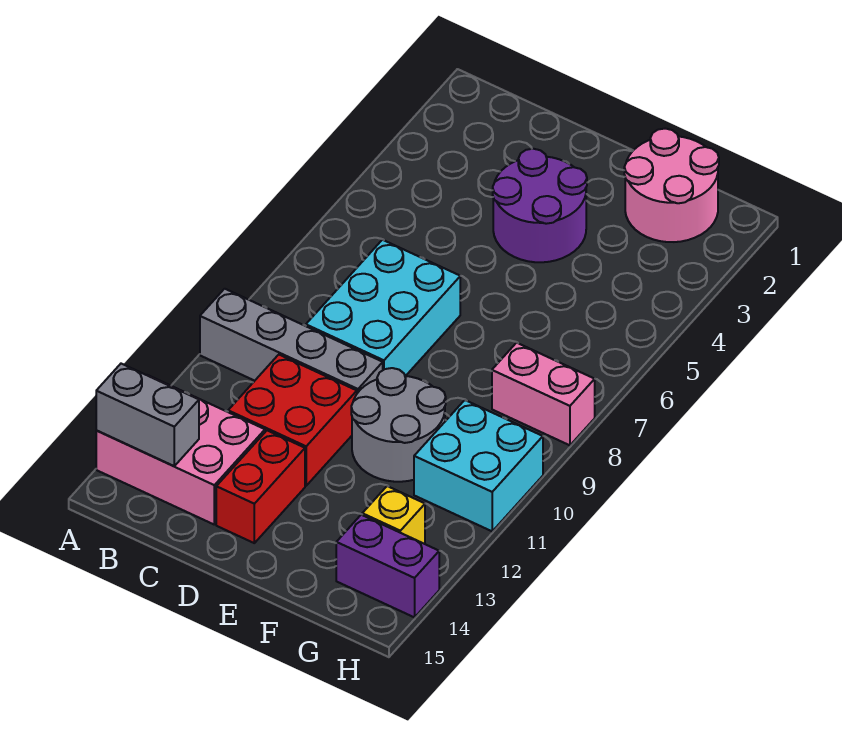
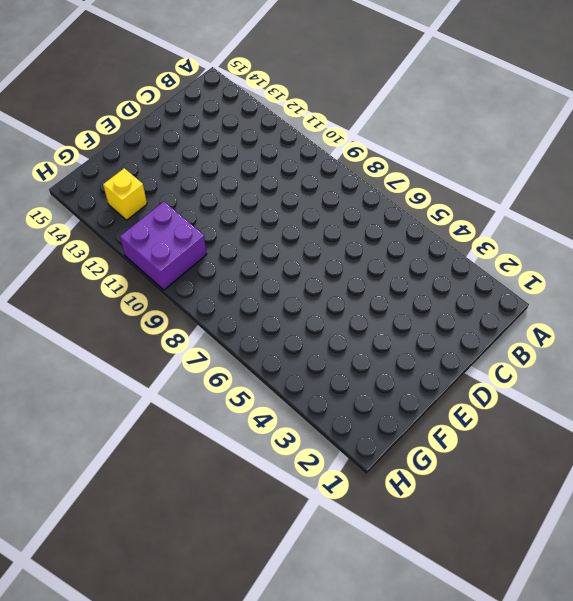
purple brick G10:H11 level 1 -> cyan brick G10:H11 level 1
none -> grey brick A10:D10 level 1
none -> pink brick A13:C14 level 1
none -> cyan brick C7:D9 level 1

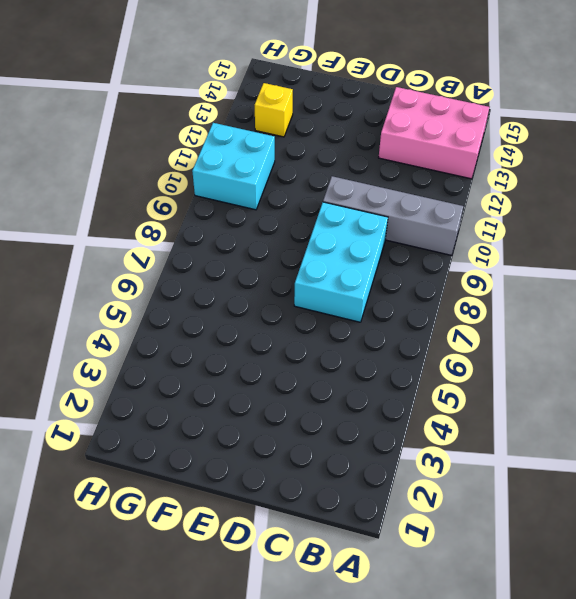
none -> red brick C11:D12 level 1
none -> purple round brick D3:E4 level 1
none -> red brick D13:D14 level 1

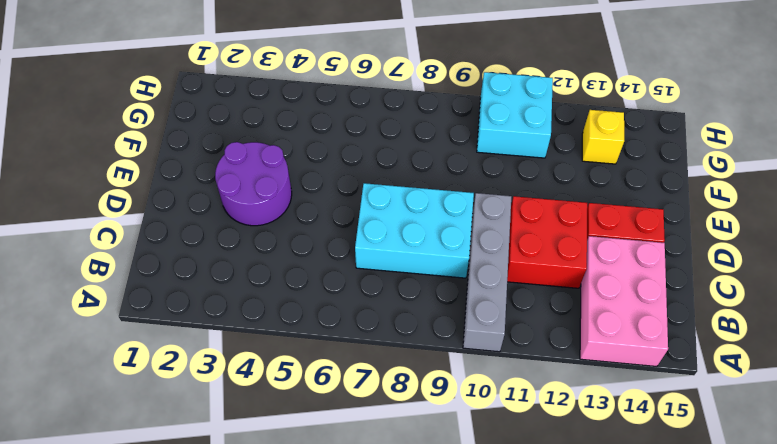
none -> grey round brick E10:F11 level 1
none -> pink round brick F1:G2 level 1
none -> pink brick G8:H8 level 1

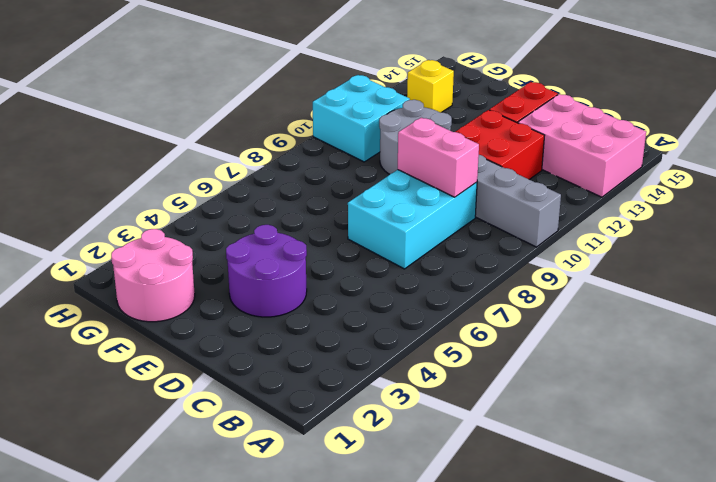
pink brick C9:D9 level 2 -> pink brick G8:H8 level 1
none -> purple brick G14:H14 level 1
none -> grey brick A14:B14 level 2

